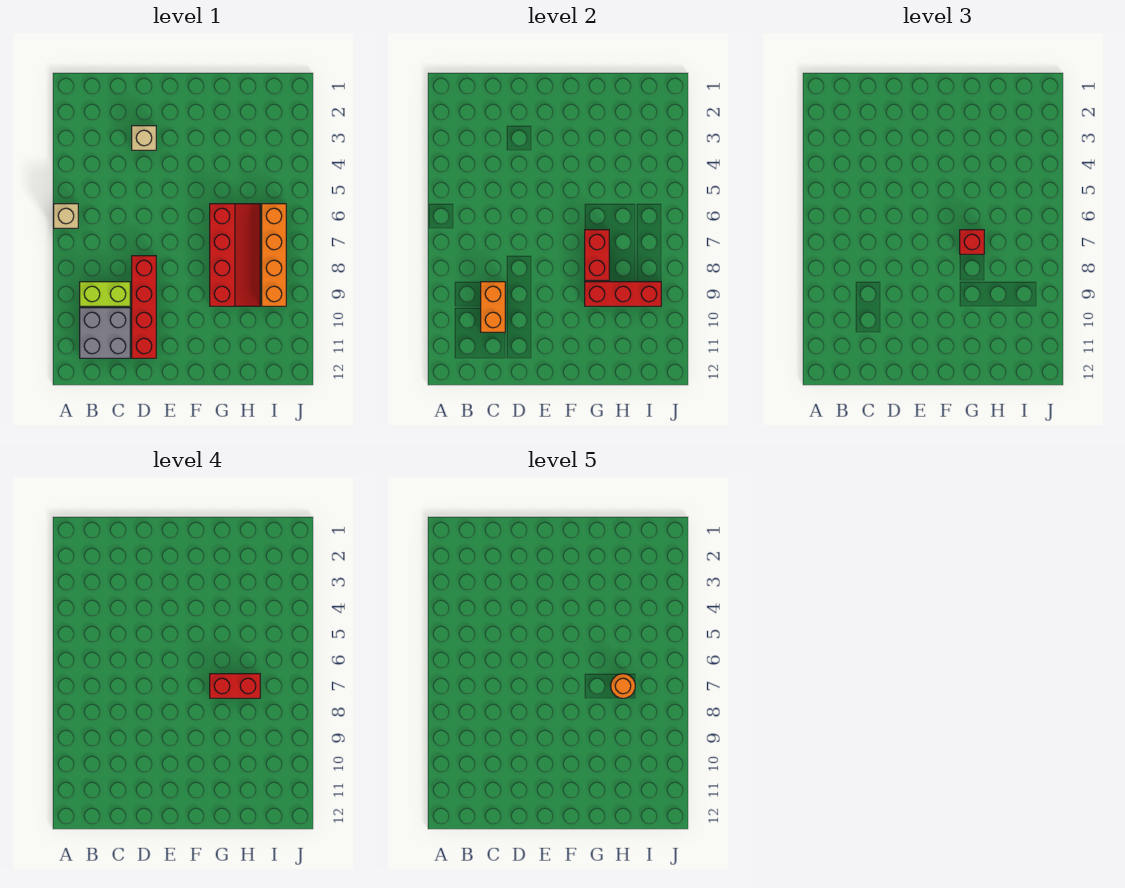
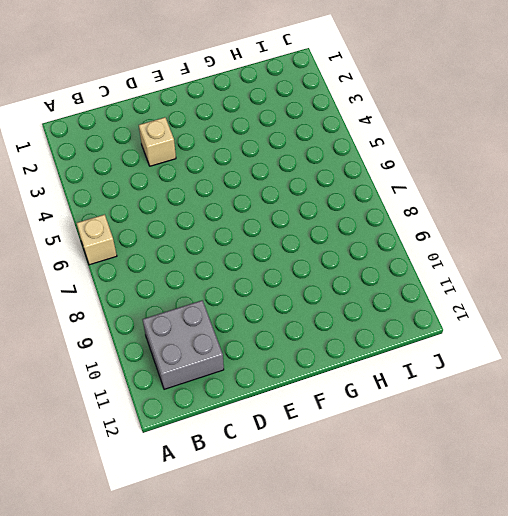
none -> lime brick B9:C9 level 1
none -> red brick D8:D11 level 1
none -> red slope G6:H9 level 1 top G

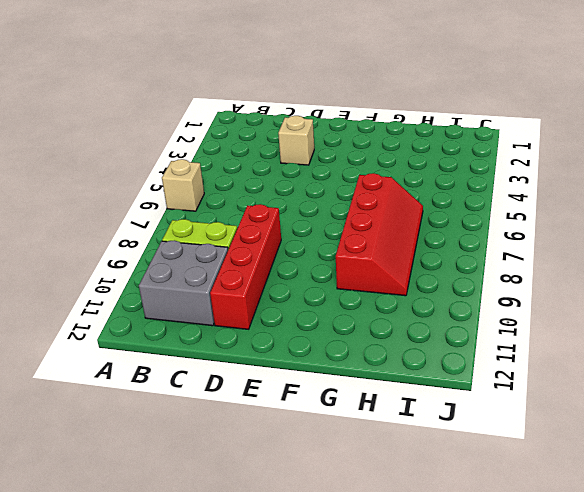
none -> orange brick I6:I9 level 1
none -> orange brick C9:C10 level 2
none -> red brick G7:G8 level 2

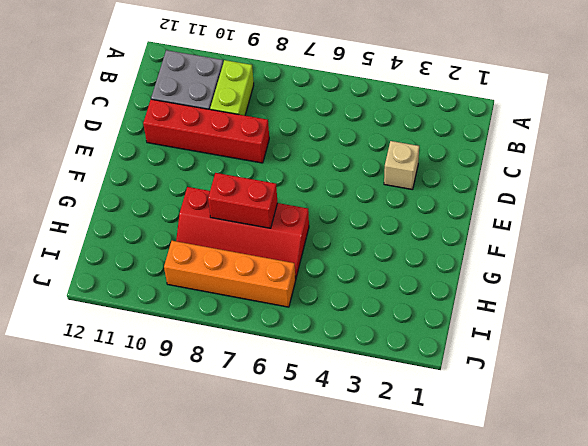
none -> tan brick A6 level 1
none -> orange brick C9:C10 level 2
none -> red brick G9:I9 level 2

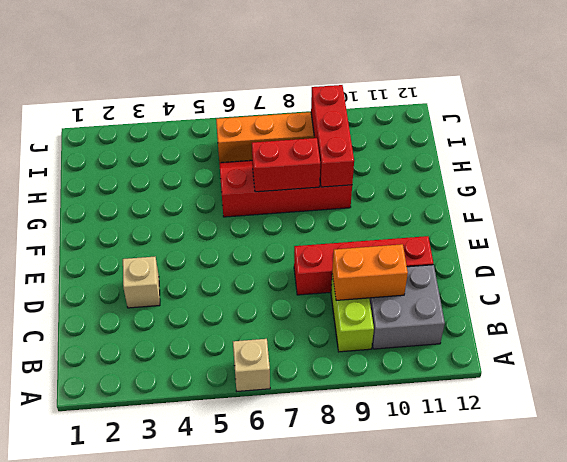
none -> red brick G7 level 3
none -> red brick G7:H7 level 4
none -> orange round brick H7 level 5

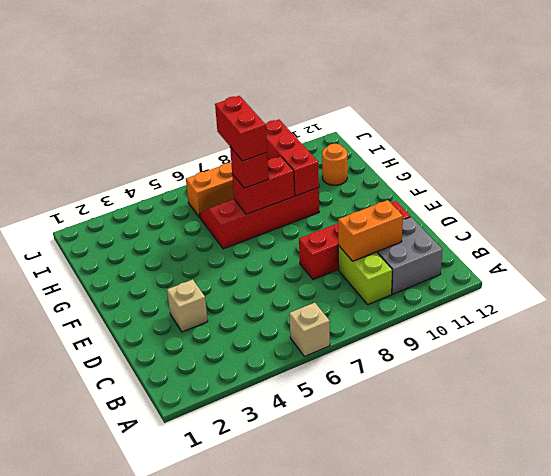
orange round brick H11 level 1 -> orange round brick H7 level 5

